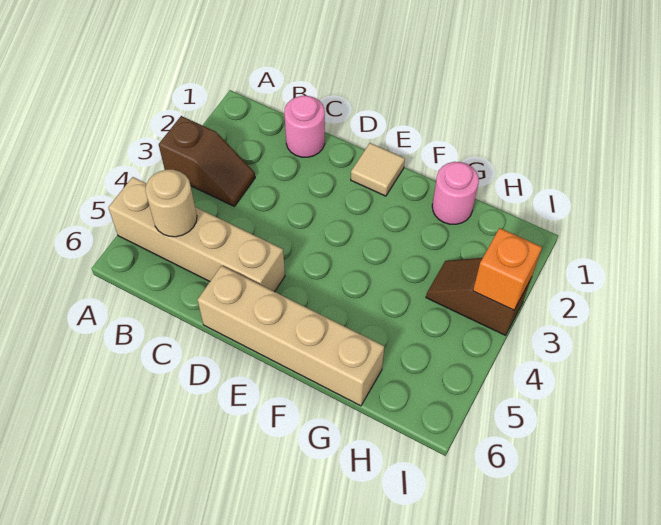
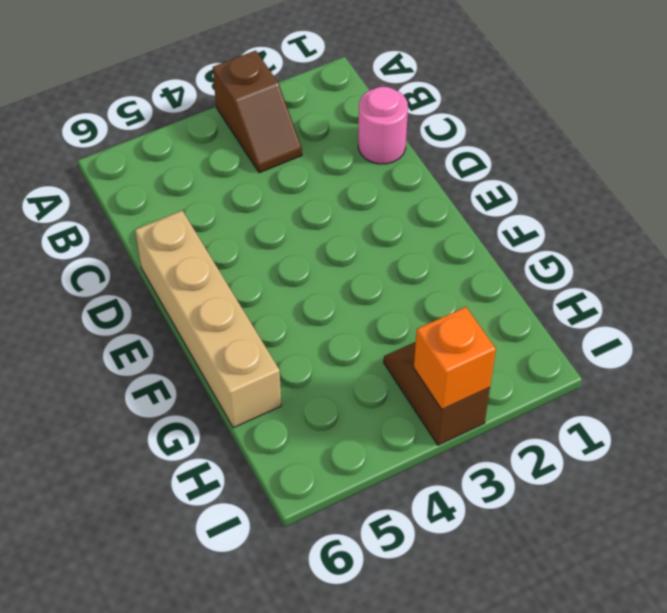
none -> tan brick A5:D5 level 1
none -> tan tile E1 level 1

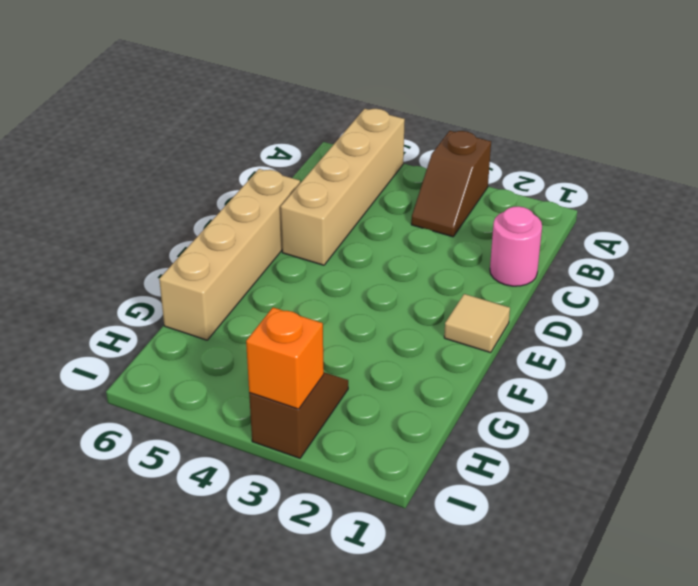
none -> pink round brick G1 level 1
none -> tan round brick B5 level 2

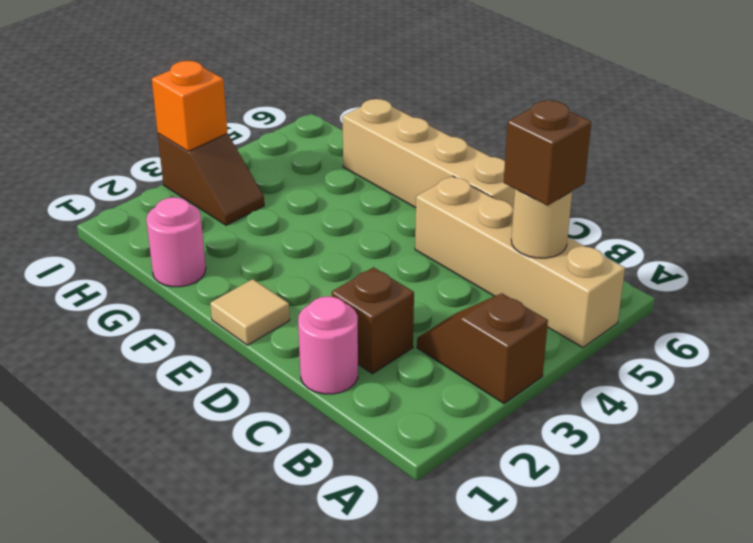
brown brick B5 level 3 -> none
brown brick C2 level 1 -> none

